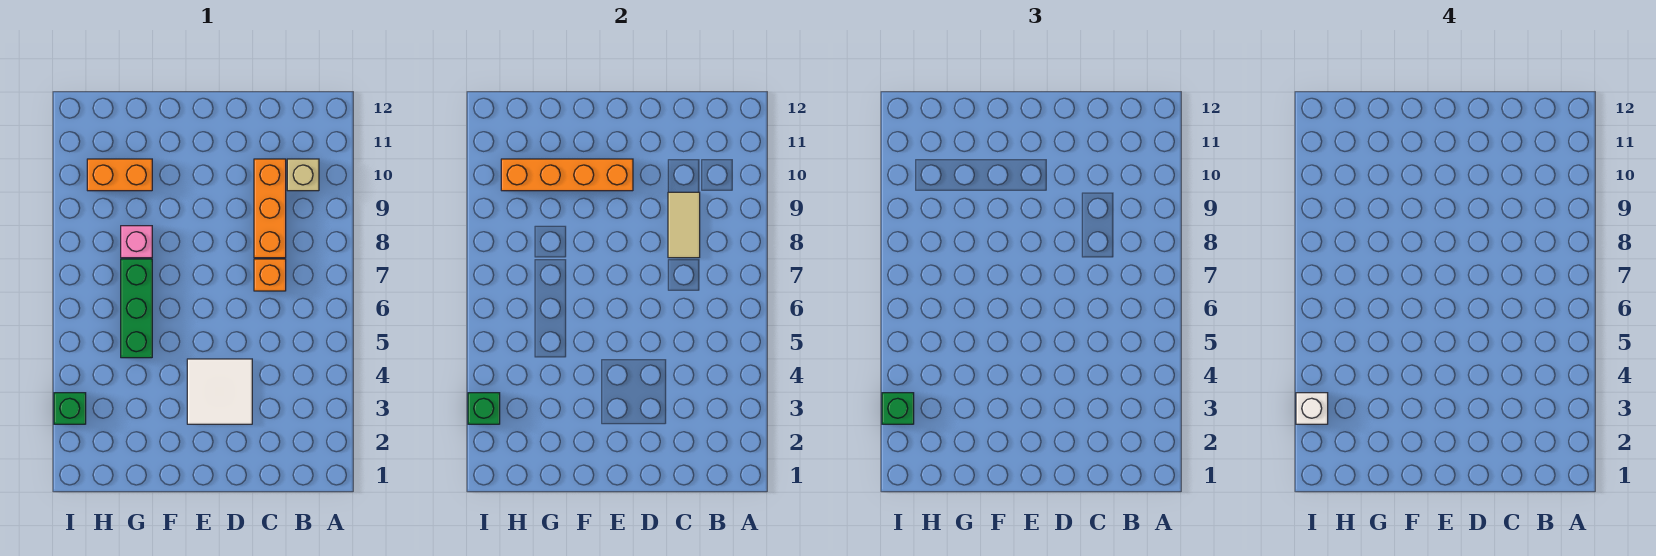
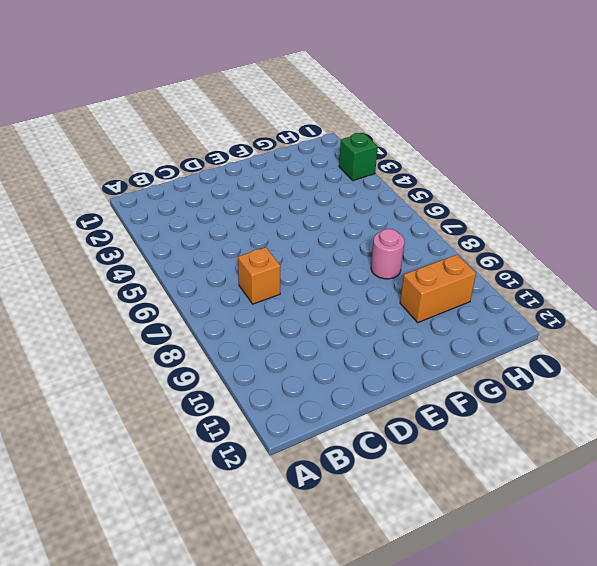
pink round brick G8 level 1 -> pink brick G8 level 1
none -> tan brick B10 level 1
none -> orange brick C8:C10 level 1
none -> white tile D3:E4 level 1

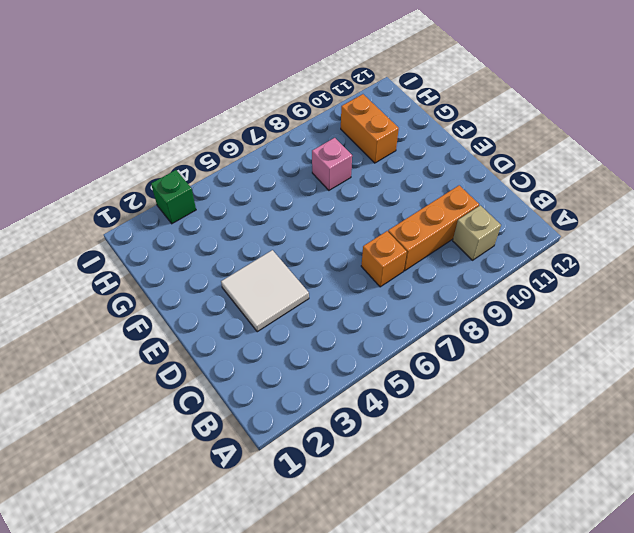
none -> green brick G5:G7 level 1
none -> tan tile C8:C9 level 2
none -> orange brick E10:H10 level 2

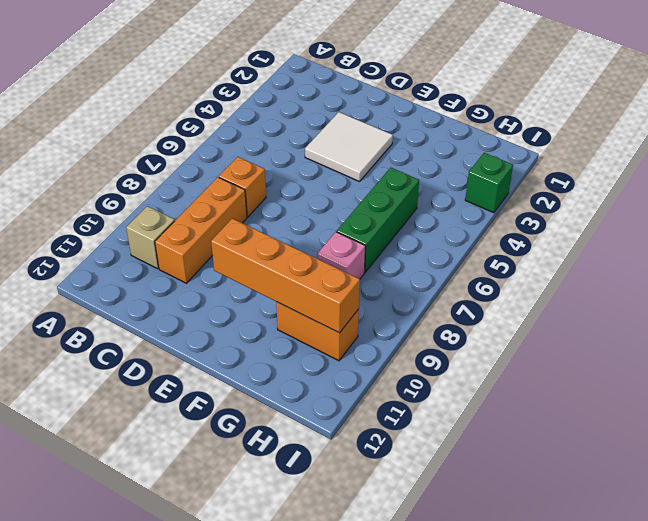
none -> tan tile C8:C9 level 2
none -> green brick I3 level 2
none -> green brick I3 level 3

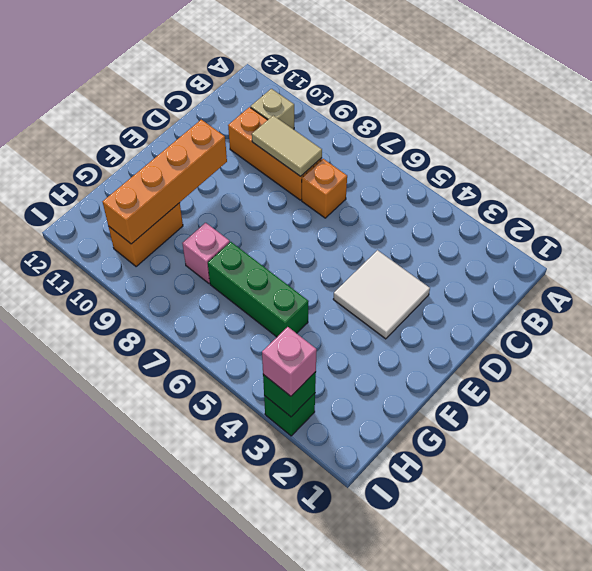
pink brick I3 level 3 -> green brick I3 level 3
none -> white brick I3 level 4

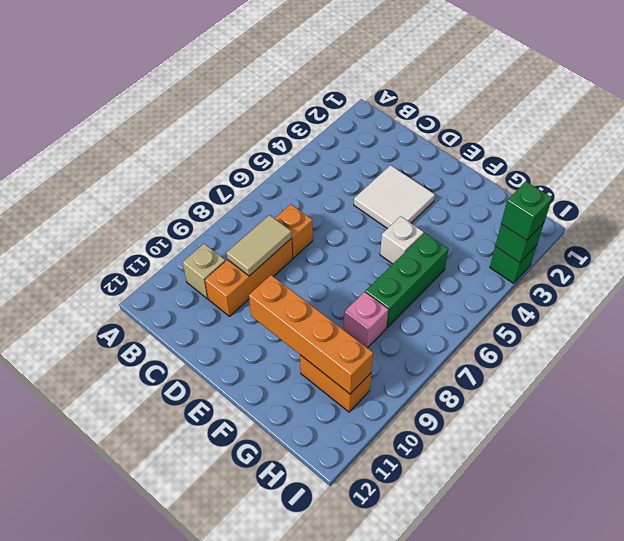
white brick F5 level 1 -> white brick I3 level 4

